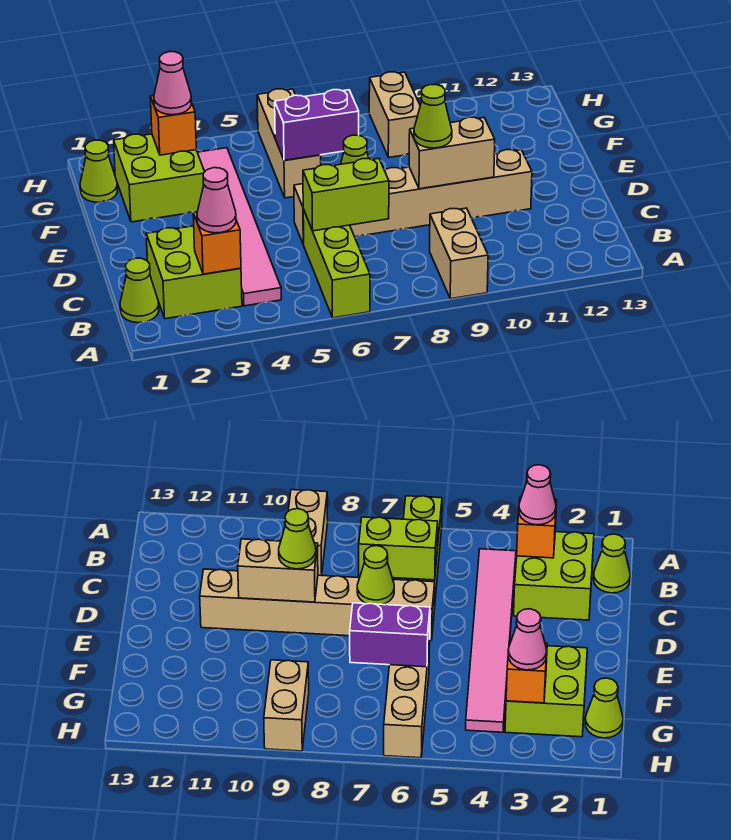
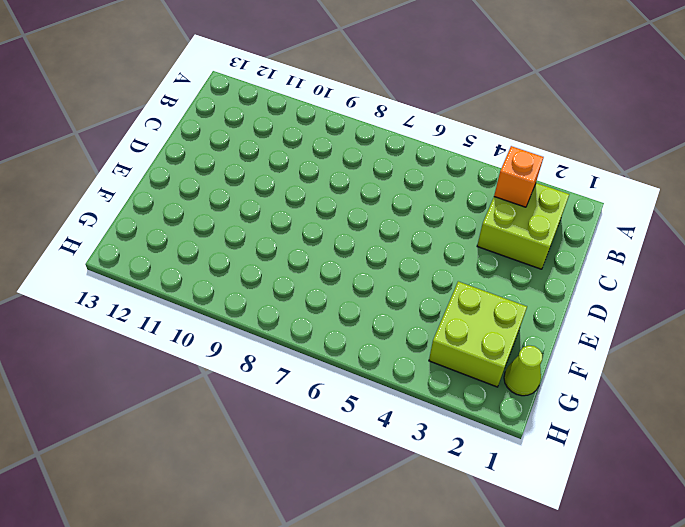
none -> lime brick A6:C6 level 1
none -> tan brick A9:B9 level 1
none -> lime cone B1 level 1

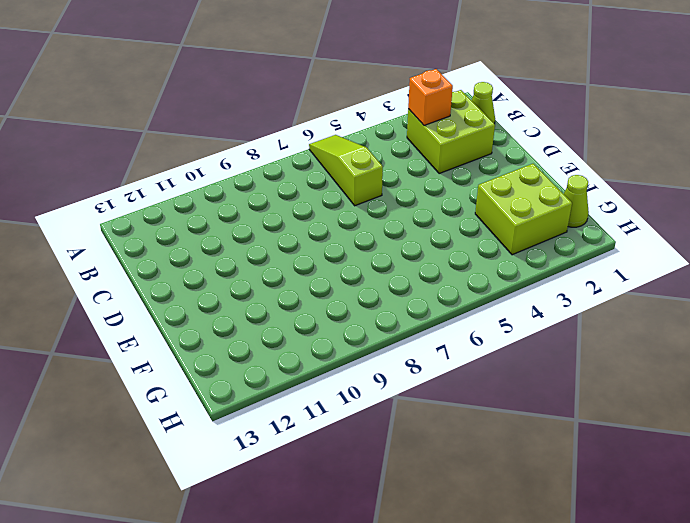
lime slope A6:C6 level 1 top C -> lime brick A6:C6 level 1
none -> tan brick A9:B9 level 1
none -> pink tile B4:G4 level 1
none -> tan brick D6:D11 level 1

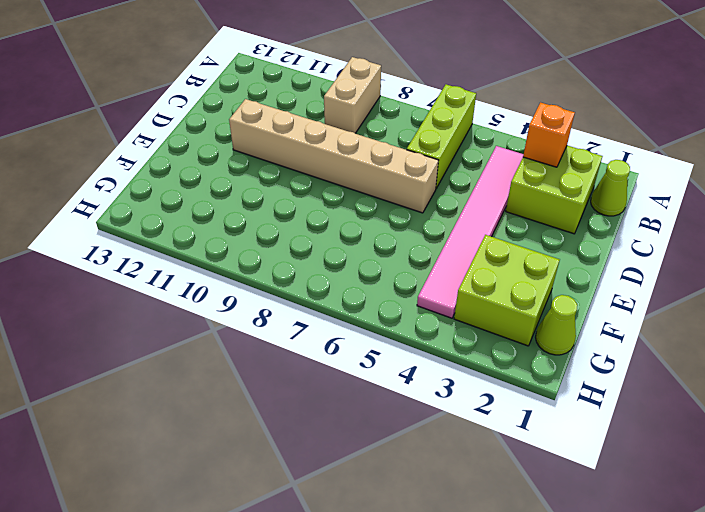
none -> tan brick F6:H6 level 1
none -> tan brick G9:H9 level 1
none -> lime brick C6:C7 level 2

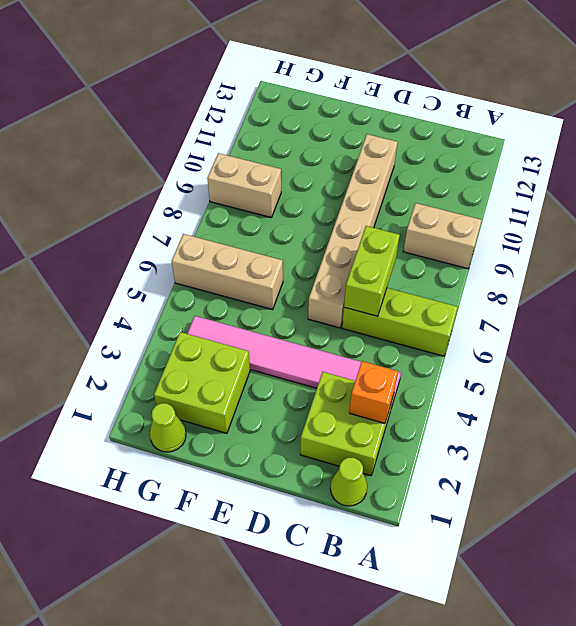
none -> lime cone D7 level 2
none -> tan brick D9:D10 level 2
none -> purple brick F6:F7 level 2

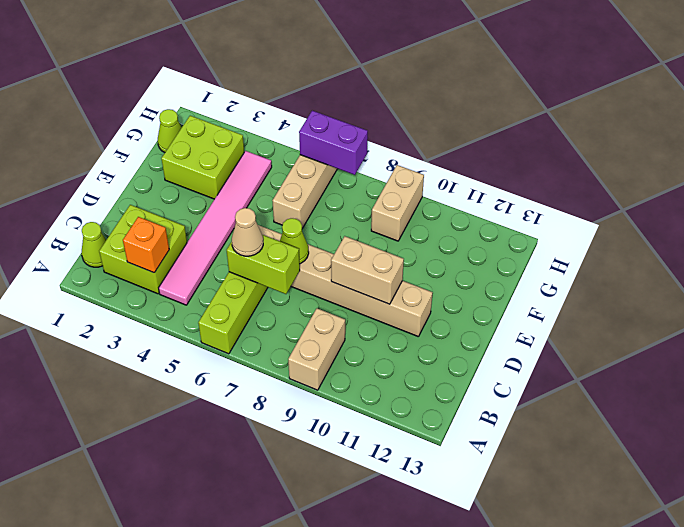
tan cone C6 level 3 -> none
purple brick H6:H7 level 2 -> purple brick F6:F7 level 2
none -> orange brick G3 level 2
none -> pink cone B3 level 3
none -> lime cone D9 level 3

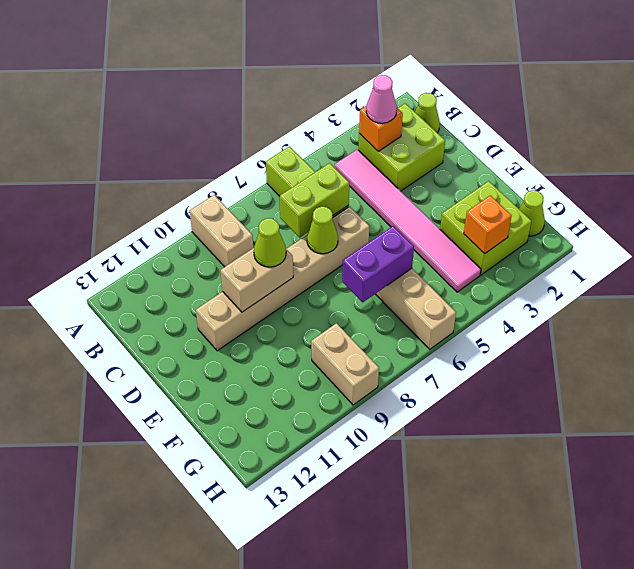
none -> pink cone G3 level 3

